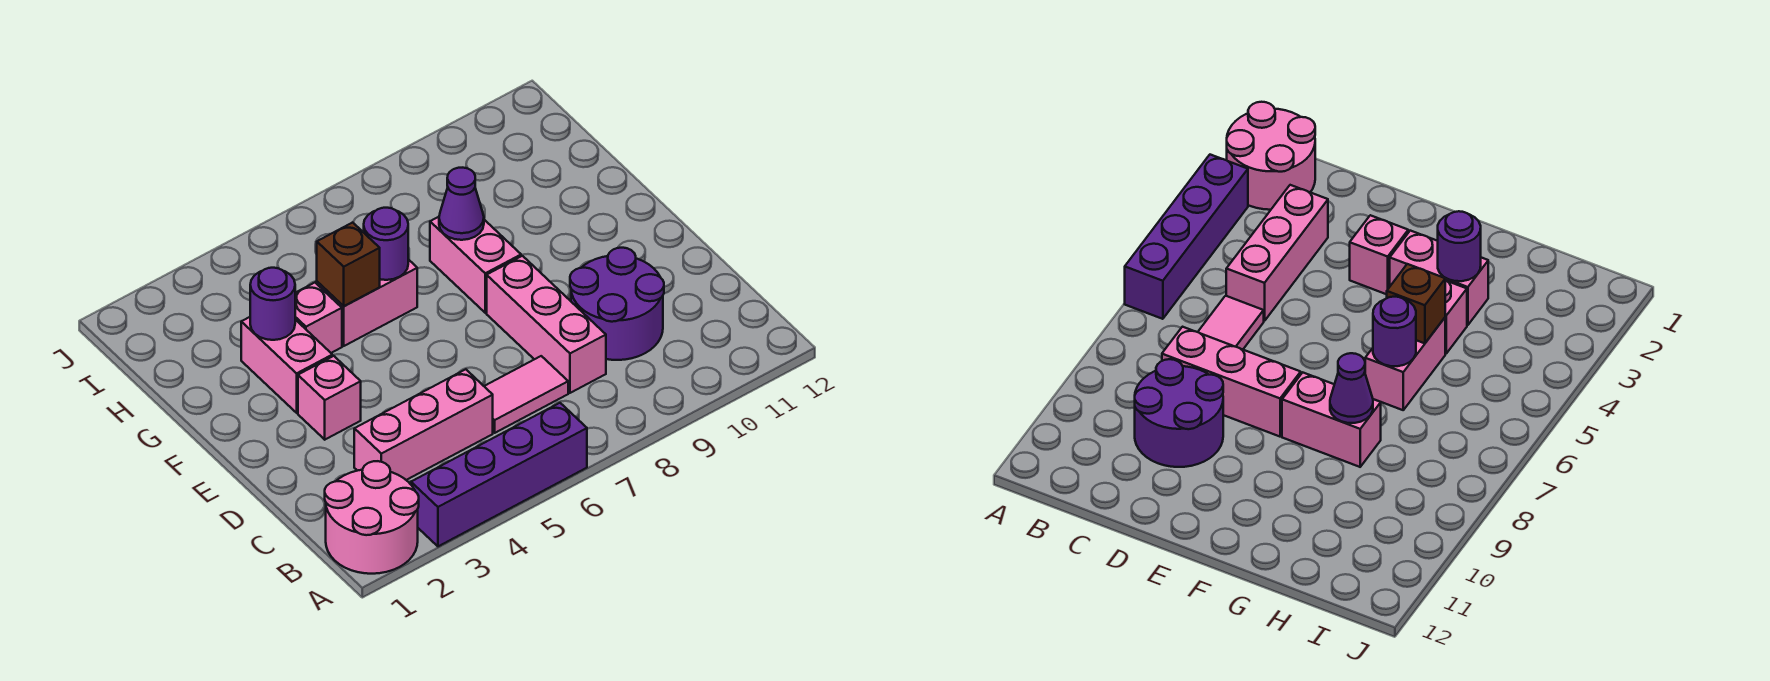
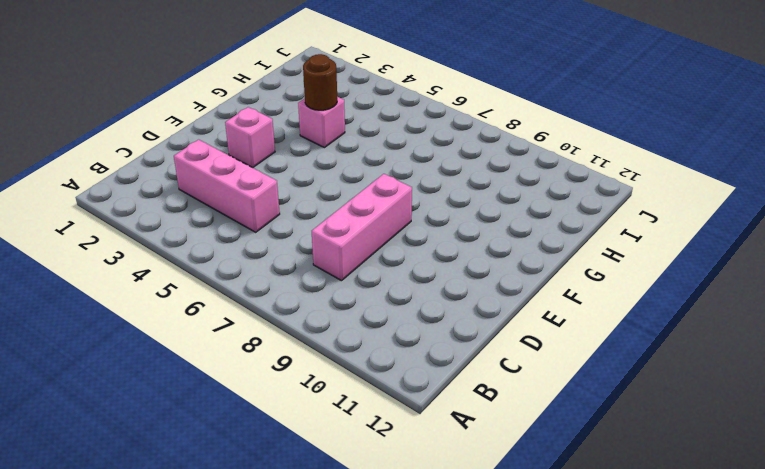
brown round brick G4 level 2 -> none
none -> pink round brick A1:B2 level 1
none -> purple brick A3:A6 level 1
none -> pink tile C6:C7 level 1

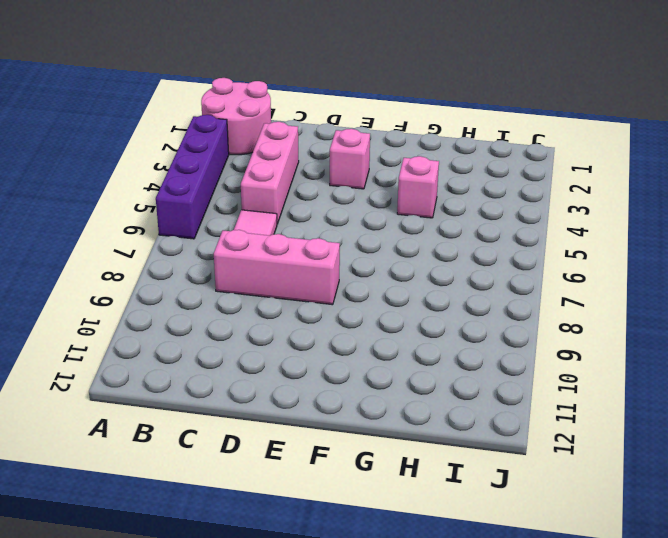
none -> purple round brick C9:D10 level 1
none -> pink brick F3:G3 level 1
none -> pink brick F8:G8 level 1

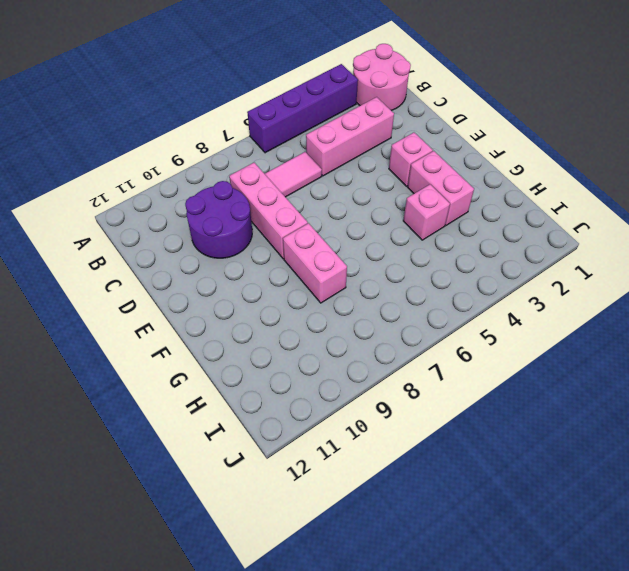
none -> pink brick G5:G6 level 1
none -> purple round brick G3 level 2
none -> brown brick G5 level 2

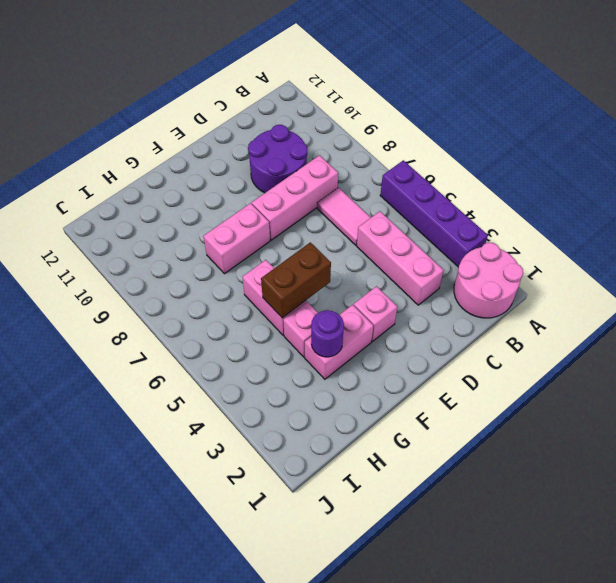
brown brick F5:G5 level 2 -> brown brick G5 level 2
none -> purple round brick G6 level 2
none -> purple cone G8 level 2

